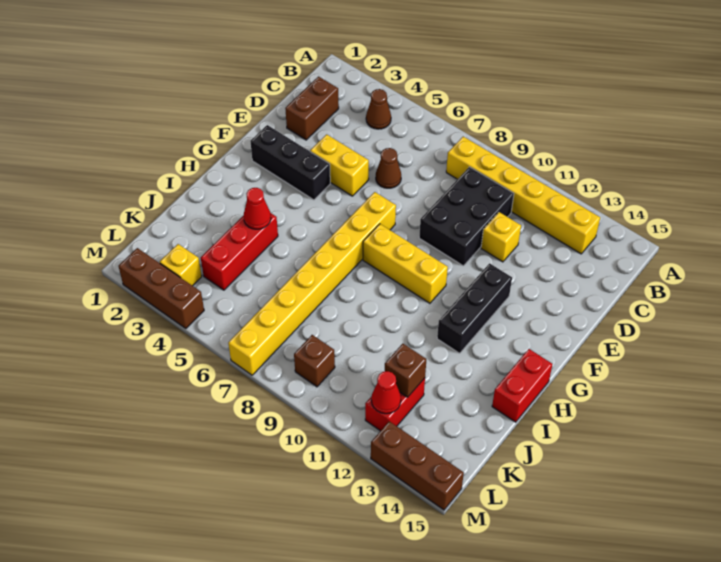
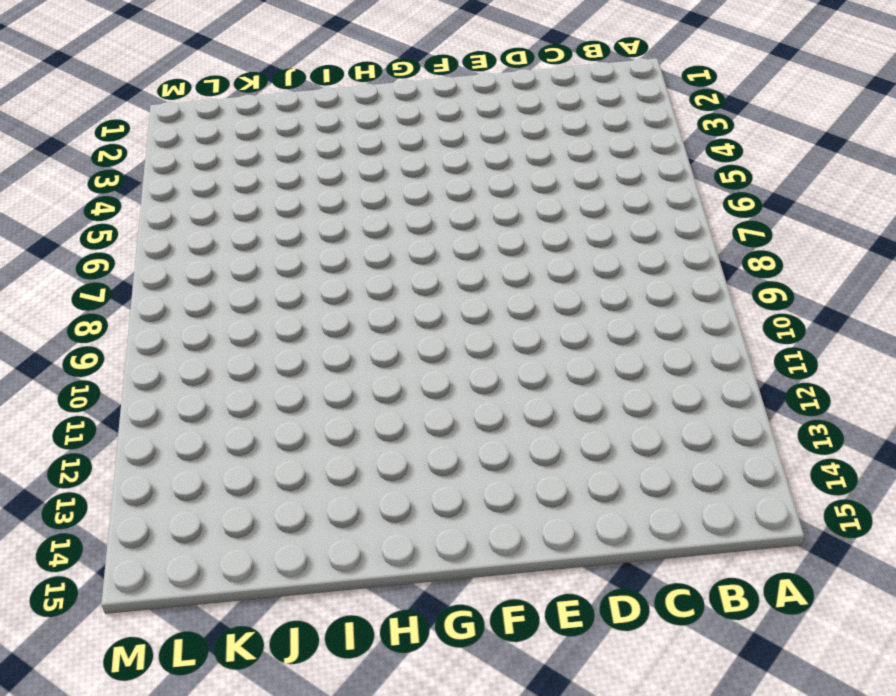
none -> brown cone B4 level 1
none -> yellow brick B8:B13 level 1
none -> brown brick C2:D2 level 1

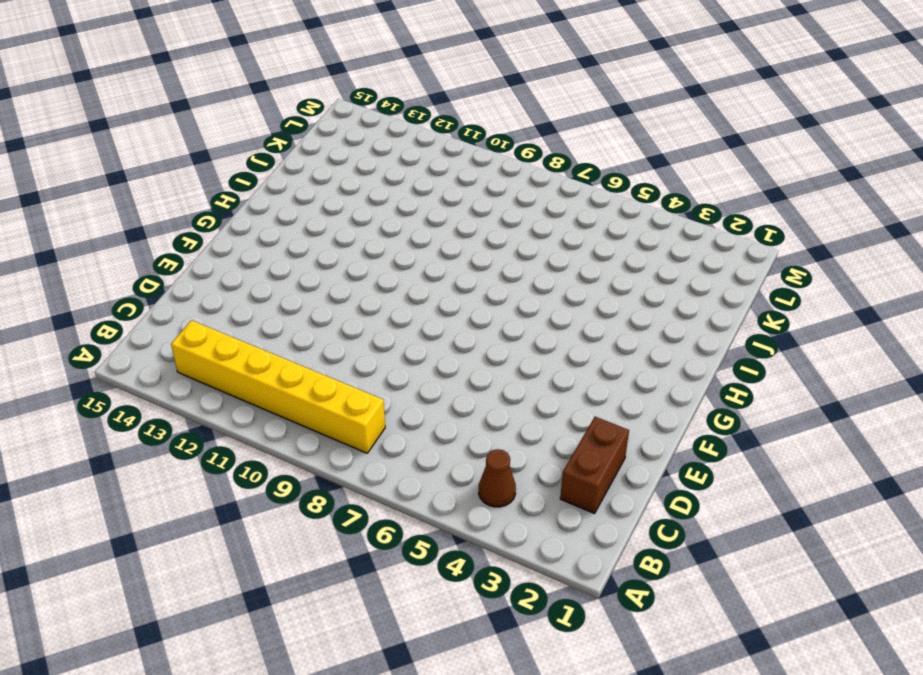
none -> black brick C9:E10 level 1
none -> brown cone D6 level 1
none -> yellow brick D11 level 1

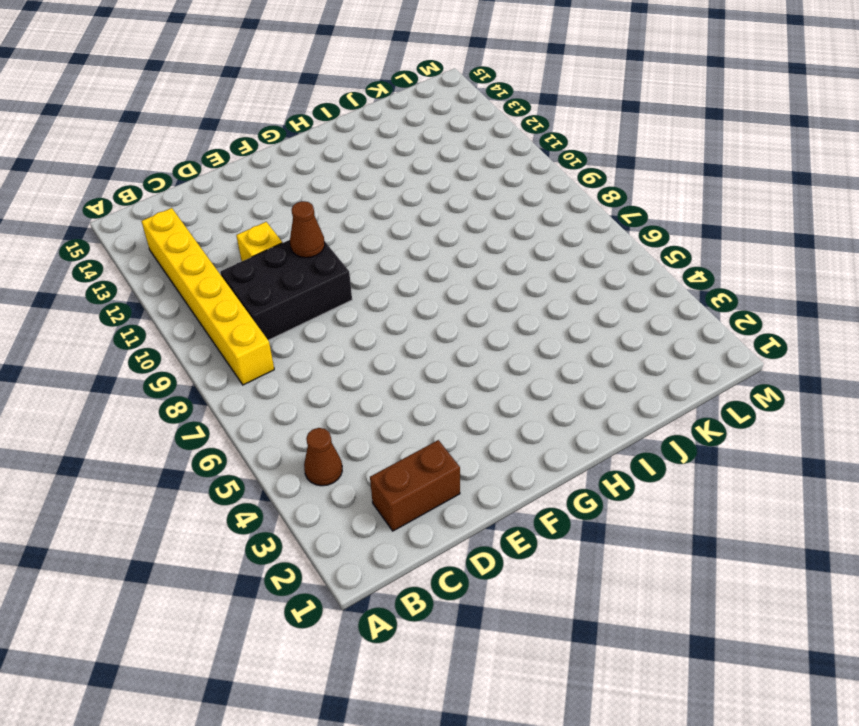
brown cone E10 level 2 -> brown cone D6 level 1
none -> yellow brick E4:E5 level 1
none -> black brick F2:F4 level 1
none -> yellow brick F7:M7 level 1

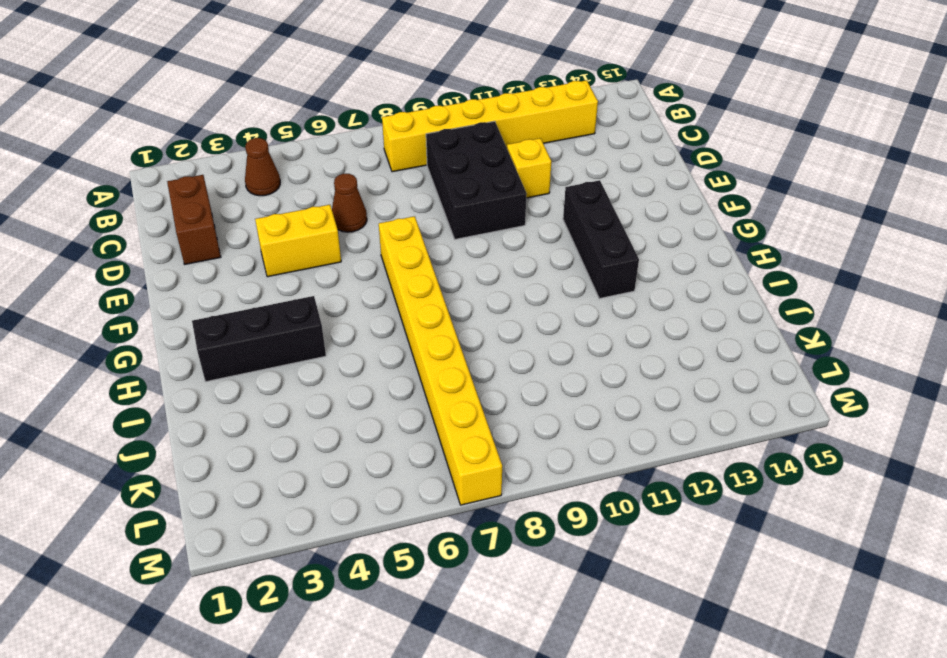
black brick H2:H4 level 1 -> black brick F2:F4 level 1
none -> yellow brick G8:G10 level 1
none -> red brick H15:I15 level 1
none -> red brick I4:K4 level 1

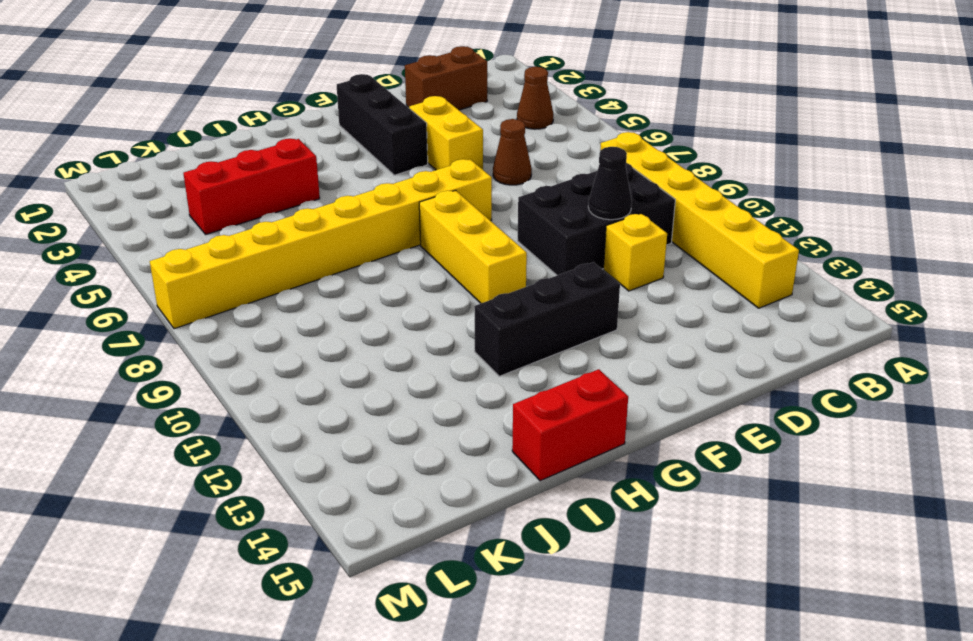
black cone D10 level 2 -> none
none -> red brick K12:L12 level 1
none -> yellow brick L3 level 1
none -> brown brick L9 level 1

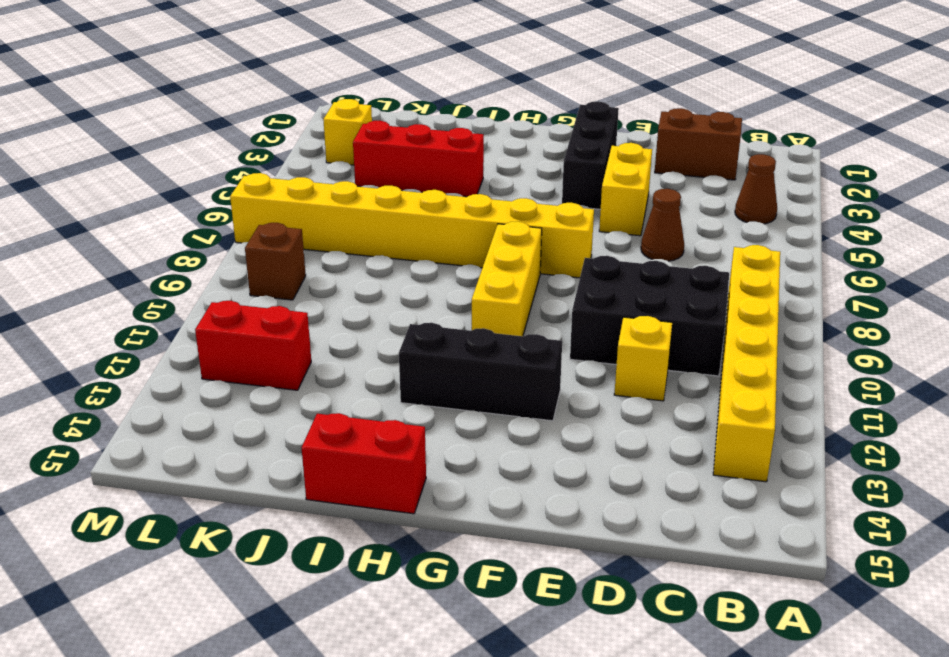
none -> brown brick M2:M4 level 1
none -> brown brick M13:M15 level 1
none -> red cone I4 level 2

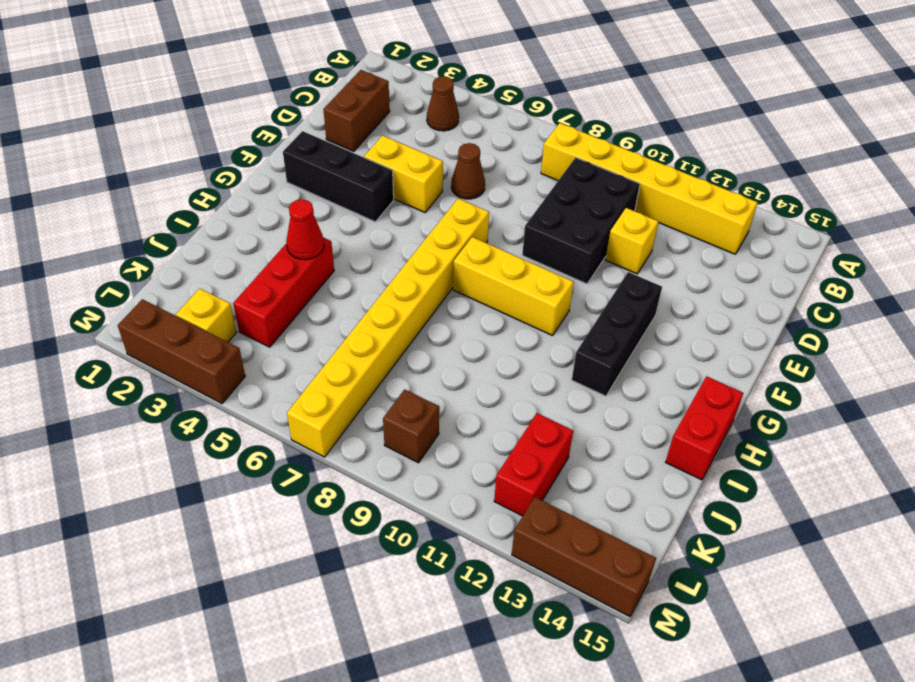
none -> brown brick K12 level 2
none -> red cone L12 level 2

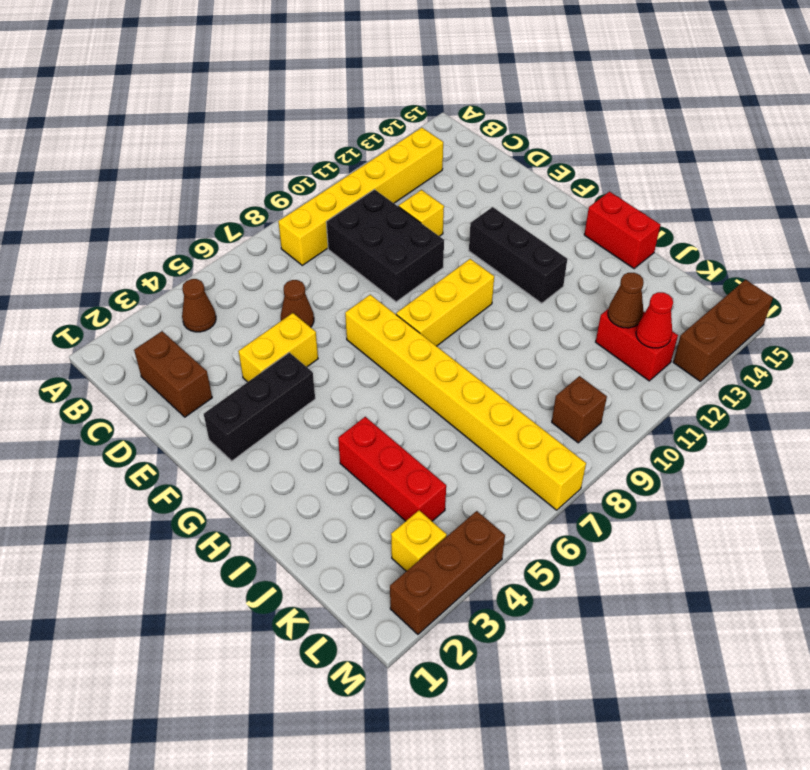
brown cone K12 level 2 -> brown brick K12 level 2
none -> red cone I4 level 2

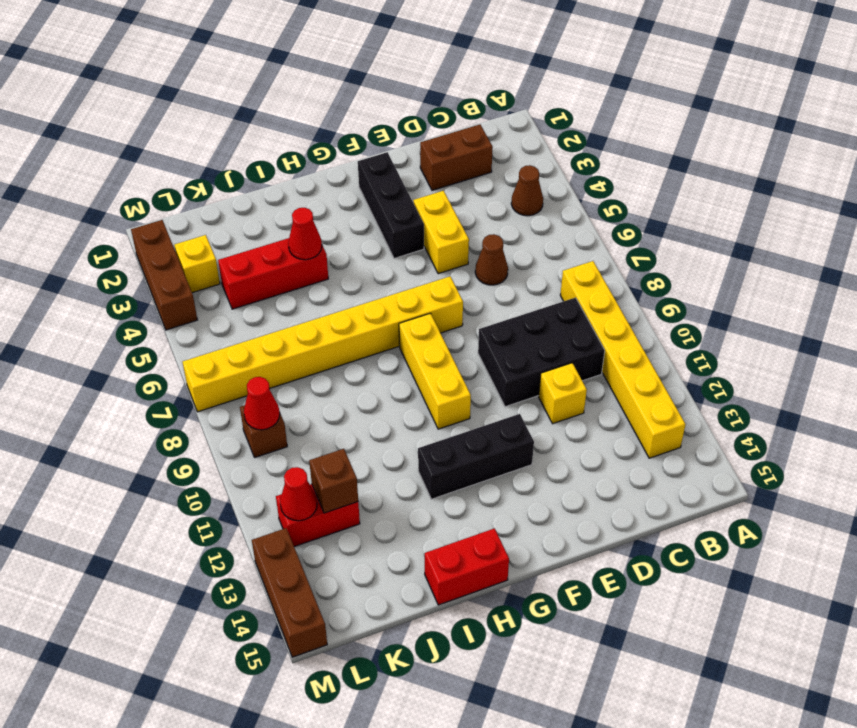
red cone L9 level 2 -> none

